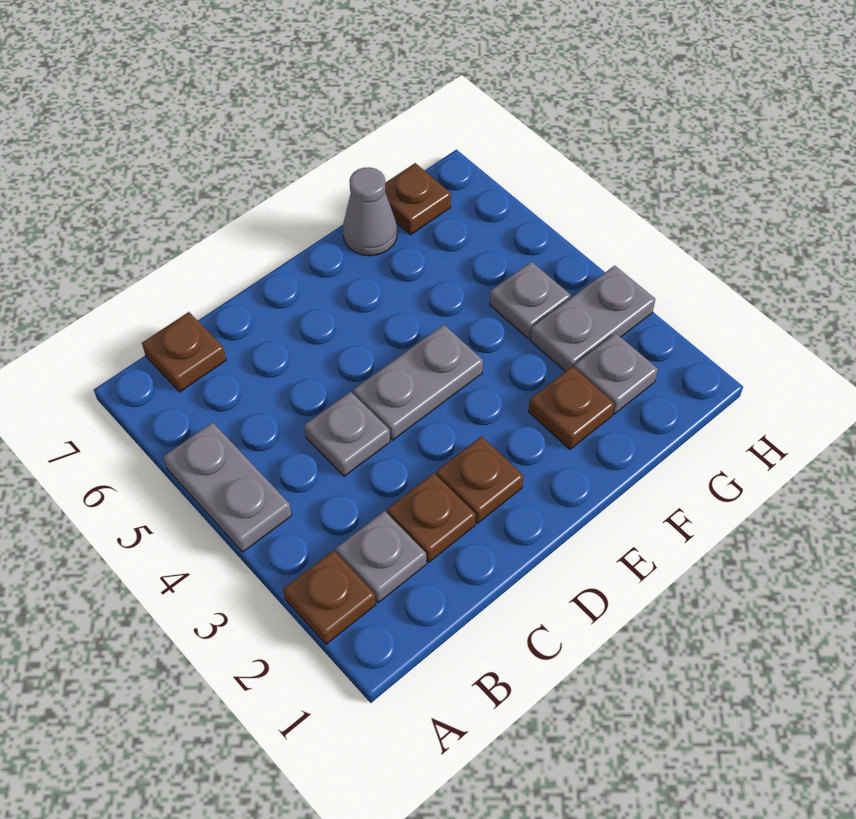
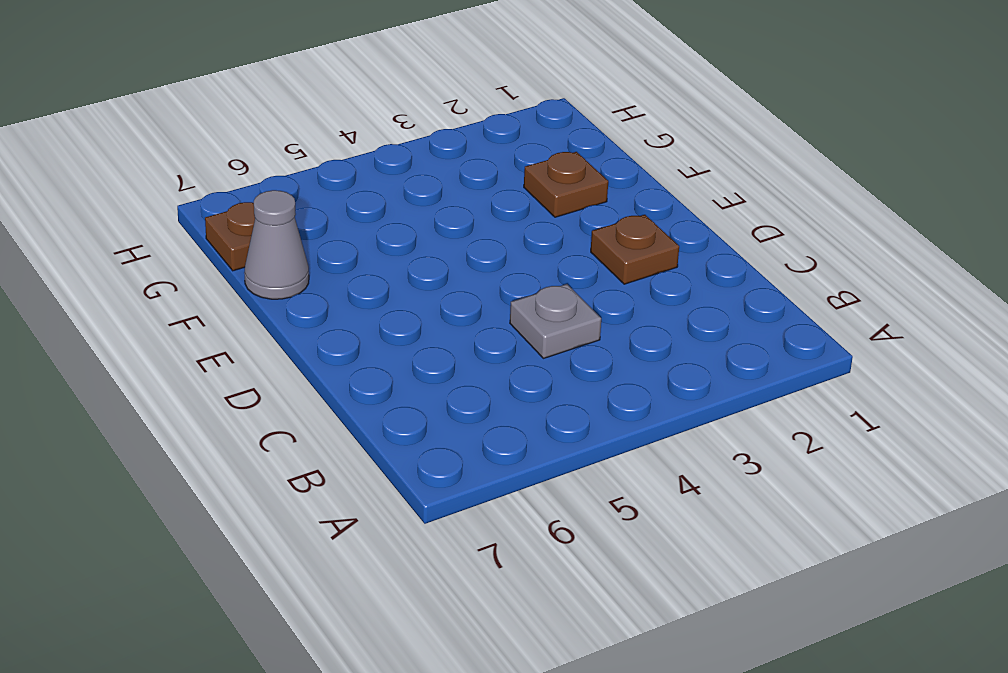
none -> brown plate A2 level 1
none -> grey plate A4:A5 level 1
none -> grey plate B2 level 1

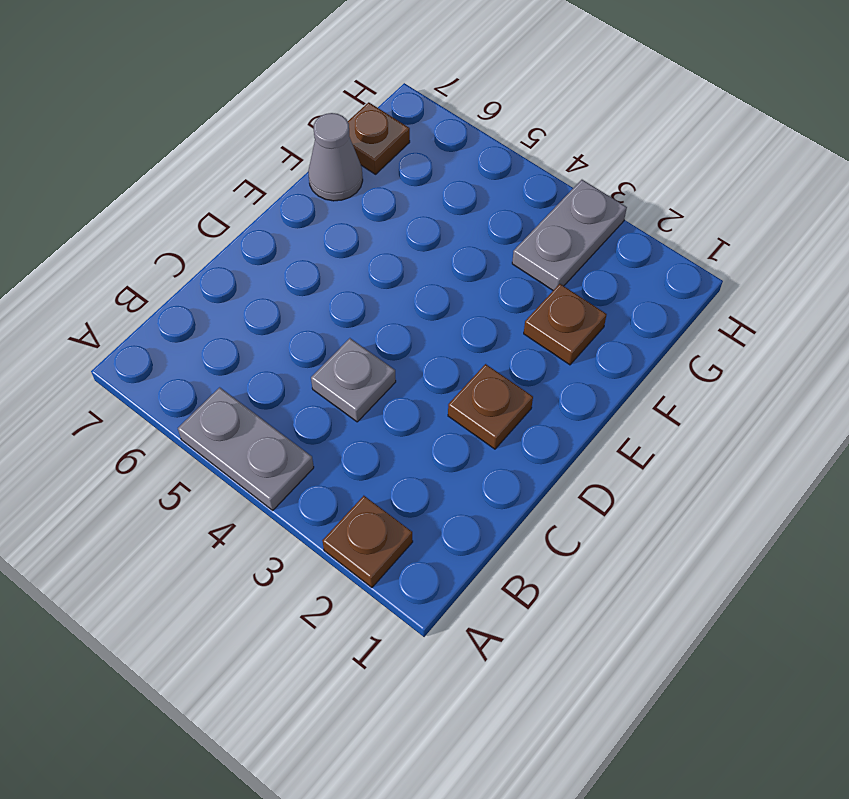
none -> grey plate B2 level 1
none -> brown plate B7 level 1
none -> brown plate C2 level 1

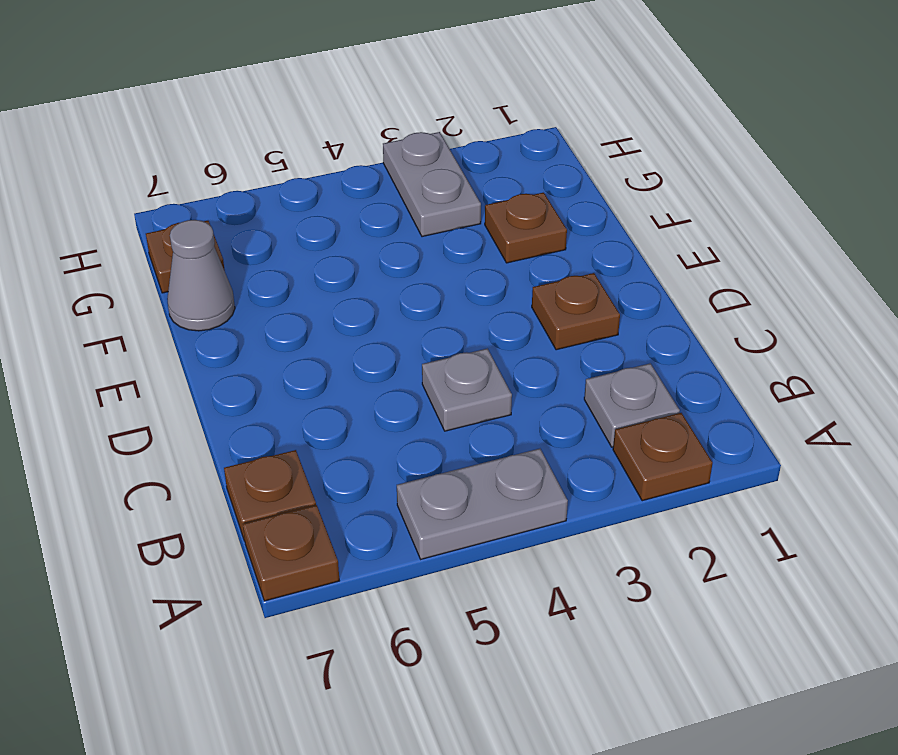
brown plate A7 level 1 -> brown plate C2 level 1
none -> grey plate D4:E4 level 1
none -> grey plate G2 level 1
none -> grey plate G4 level 1

